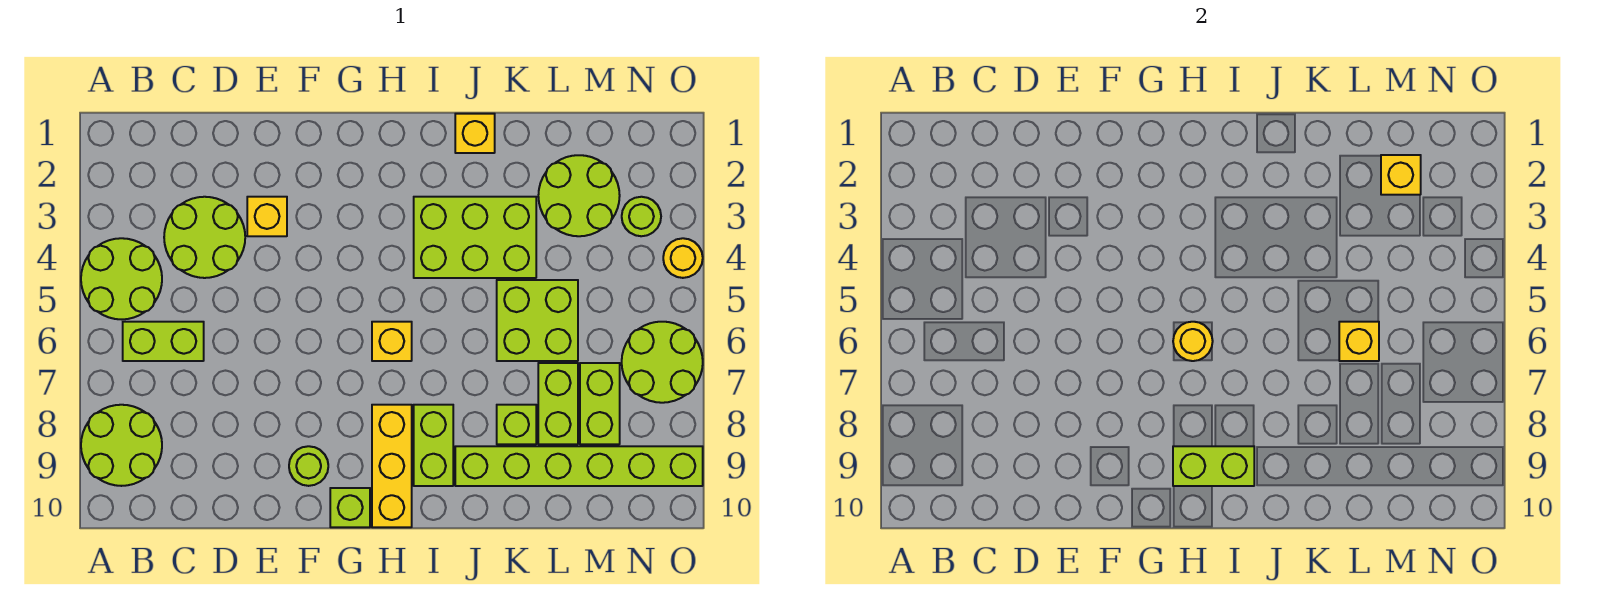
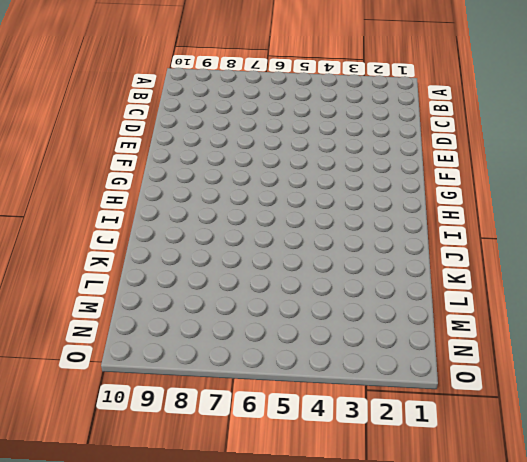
none -> lime round brick A4:B5 level 1
none -> lime round brick A8:B9 level 1
none -> lime brick B6:C6 level 1

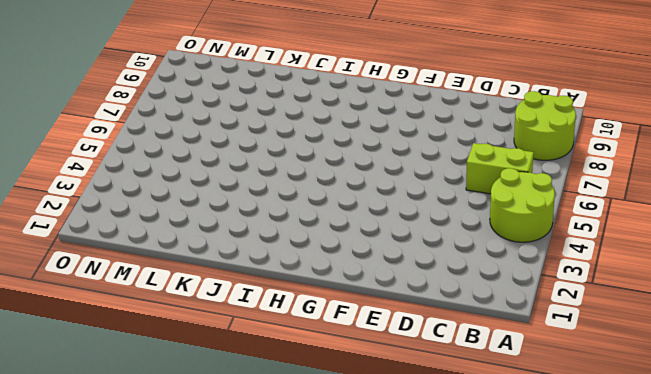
none -> lime round brick C3:D4 level 1
none -> yellow brick E3 level 1
none -> lime round brick F9 level 1

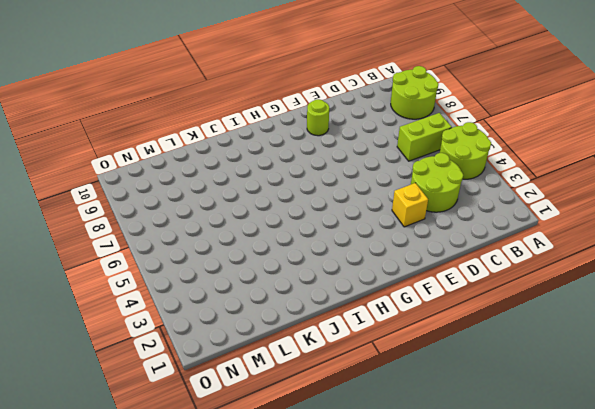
none -> lime brick G10 level 1
none -> yellow brick H6 level 1
none -> yellow brick H8:H10 level 1

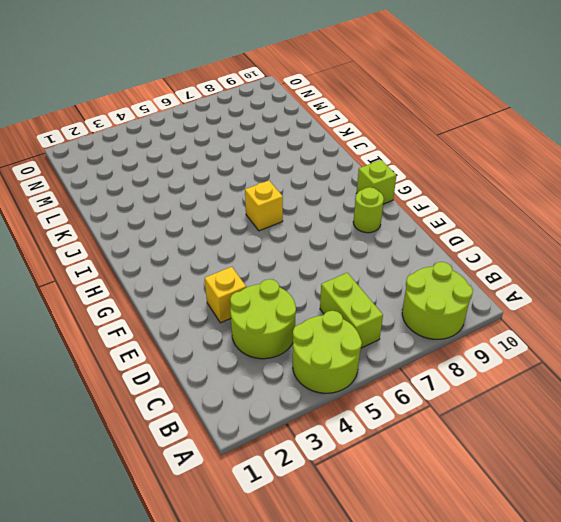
none -> yellow brick H8:H10 level 1
none -> lime brick I3:K4 level 1
none -> lime brick I8:I9 level 1

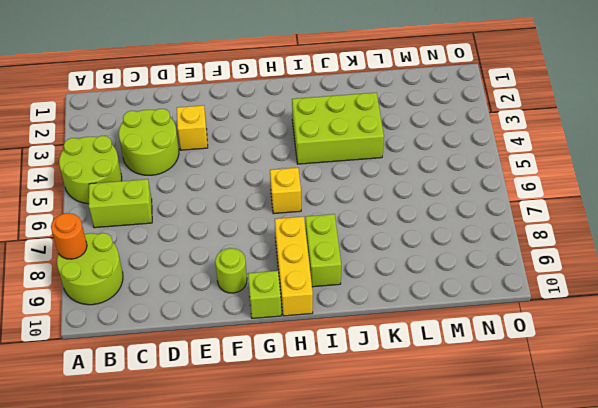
orange round brick A8 level 2 -> none
none -> yellow brick J1 level 1
none -> lime brick J9:O9 level 1
none -> lime brick K5:L6 level 1

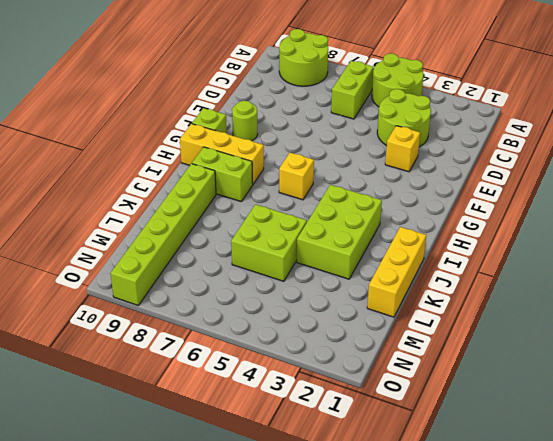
yellow brick J1:L1 level 1 -> yellow brick J1 level 1
none -> lime brick K8 level 1
none -> lime round brick L2:M3 level 1
none -> lime brick L7:L8 level 1

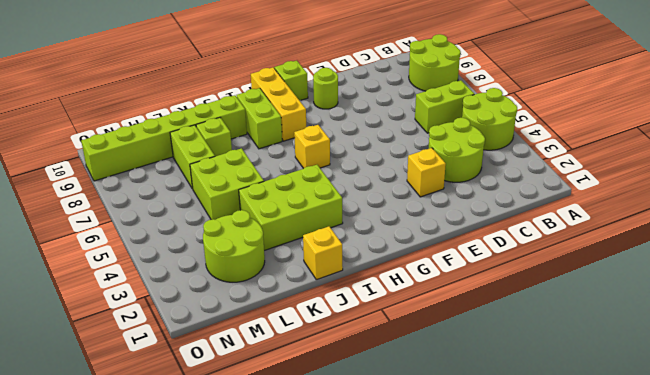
none -> lime brick M7:M8 level 1
none -> lime round brick N3 level 1
none -> lime round brick N6:O7 level 1

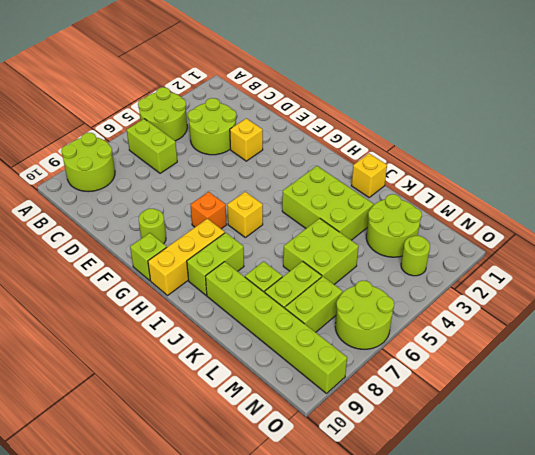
orange brick G7 level 1 -> none
none -> yellow round brick O4 level 1
none -> yellow round brick H6 level 2
none -> lime brick H9:I9 level 2

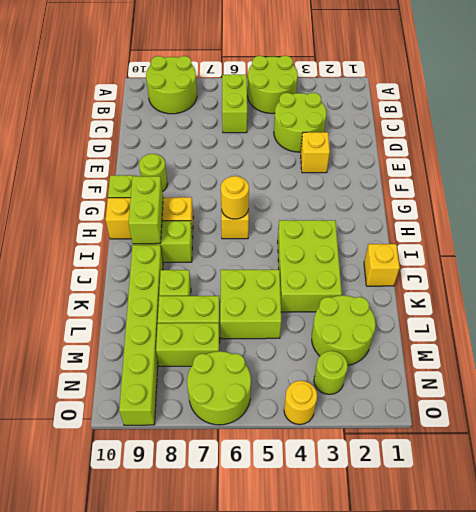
none -> yellow brick L6 level 2
none -> yellow brick M2 level 2

